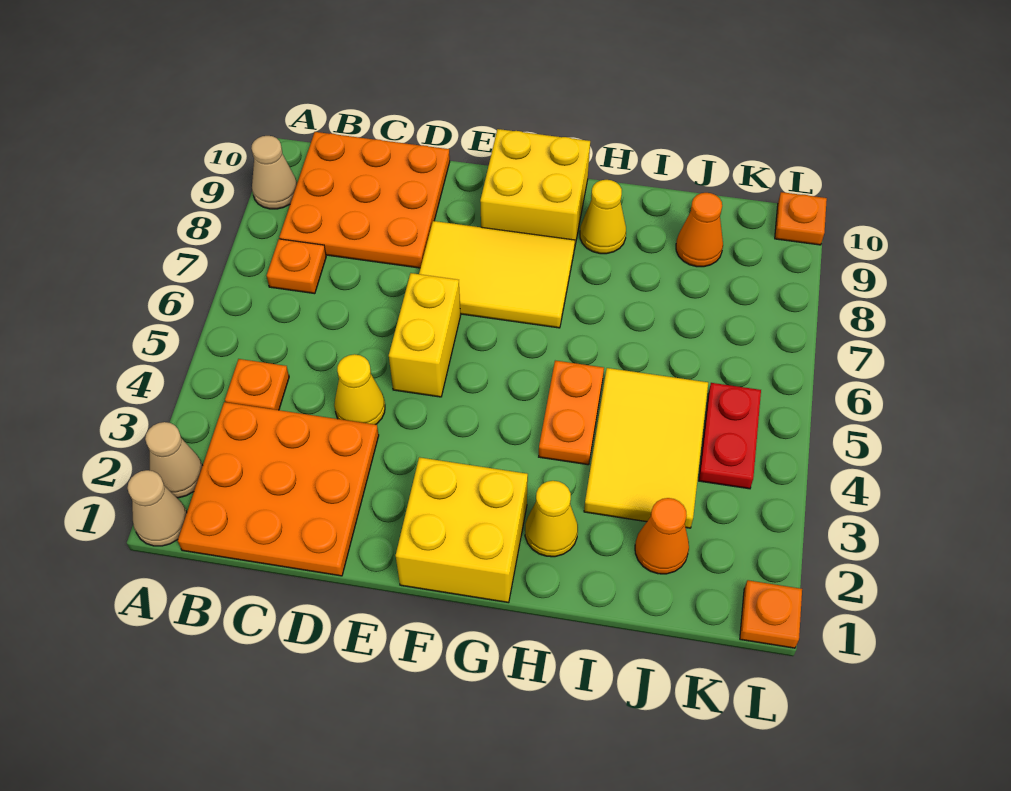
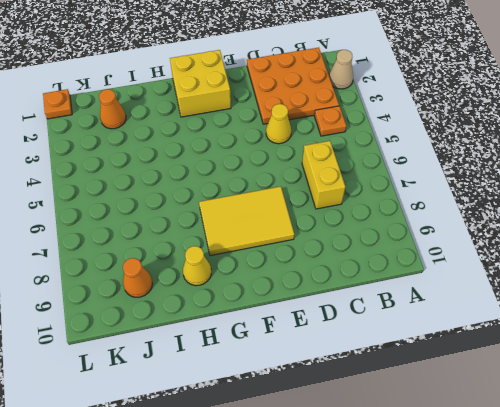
yellow brick C6:C7 level 1 -> yellow brick E5:E6 level 1
none -> tan cone A1 level 1
none -> tan cone A9 level 1
none -> orange plate B7 level 1

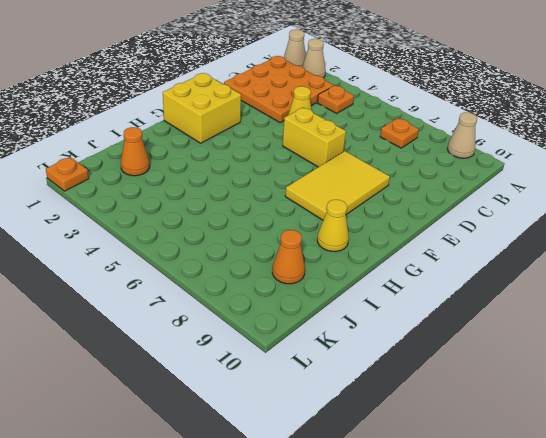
none -> orange plate B8:D10 level 1
none -> yellow brick F9:G10 level 1
none -> yellow cone H2 level 1

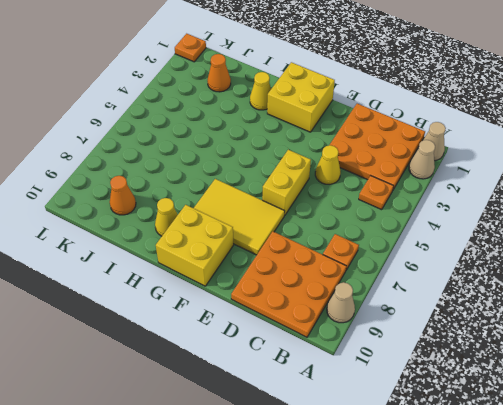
none -> orange plate H4:H5 level 1
none -> yellow tile I3:J5 level 1
none -> red plate K4:K5 level 1

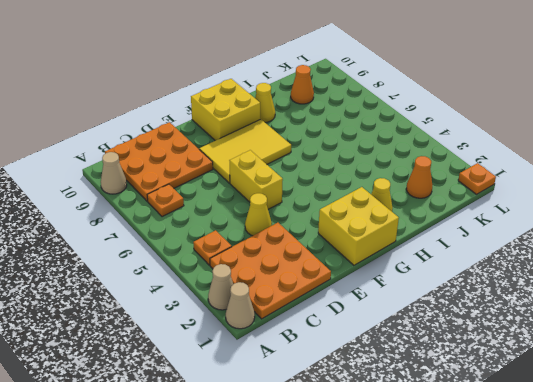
none -> orange plate H4:H5 level 1
none -> yellow tile I3:J5 level 1
none -> red plate K4:K5 level 1

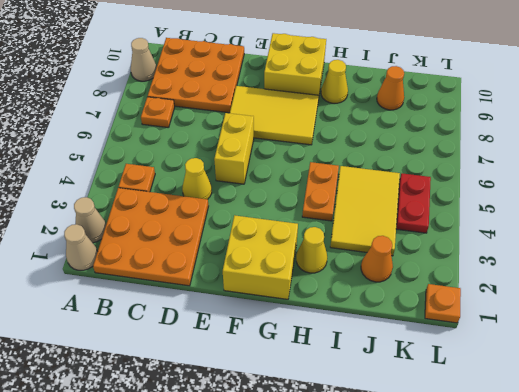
none -> orange plate L10 level 1

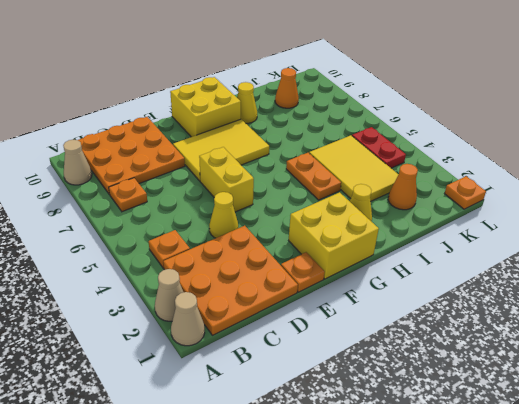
orange plate E1 level 1 -> orange plate L10 level 1

